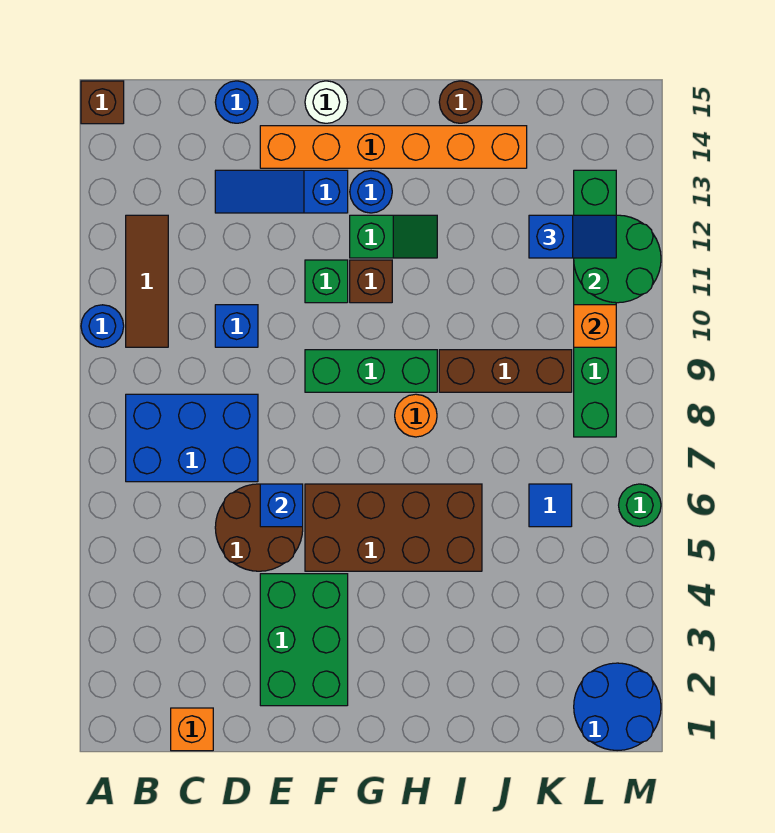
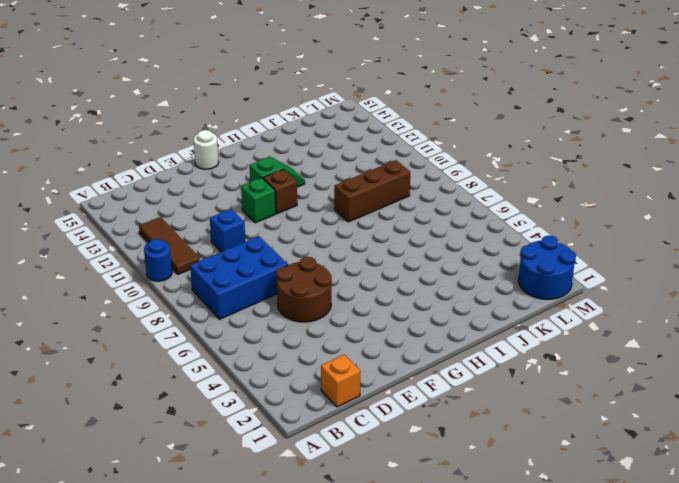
none -> brown brick A15 level 1
none -> blue slope D13:F13 level 1 top F
none -> blue round brick D15 level 1

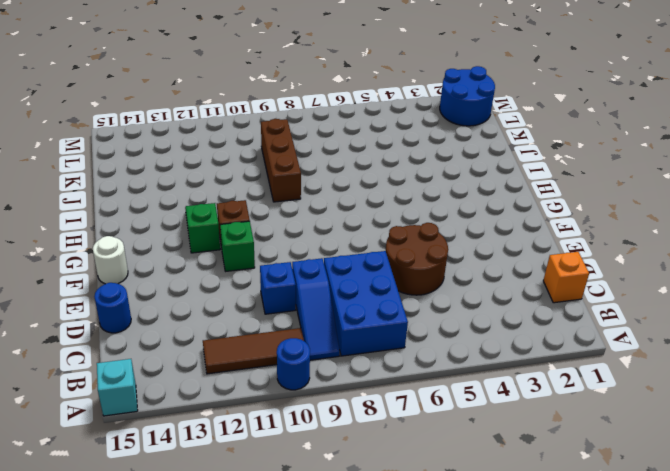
cyan brick A15 level 1 -> brown brick A15 level 1
blue slope B9:D9 level 1 top D -> blue slope D13:F13 level 1 top F
none -> green brick E2:F4 level 1
none -> orange brick E14:J14 level 1
none -> brown brick F5:I6 level 1

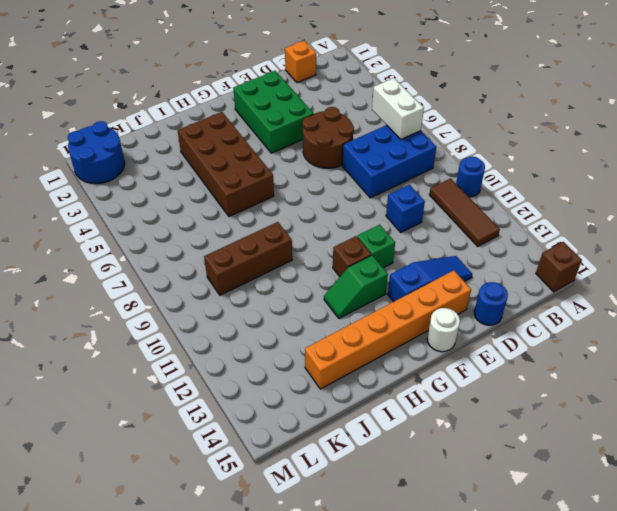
white brick B6:B7 level 2 -> none
brown brick H3:I6 level 1 -> brown brick F5:I6 level 1
none -> green brick F9:H9 level 1
none -> blue round brick G13 level 1
none -> orange round brick H8 level 1

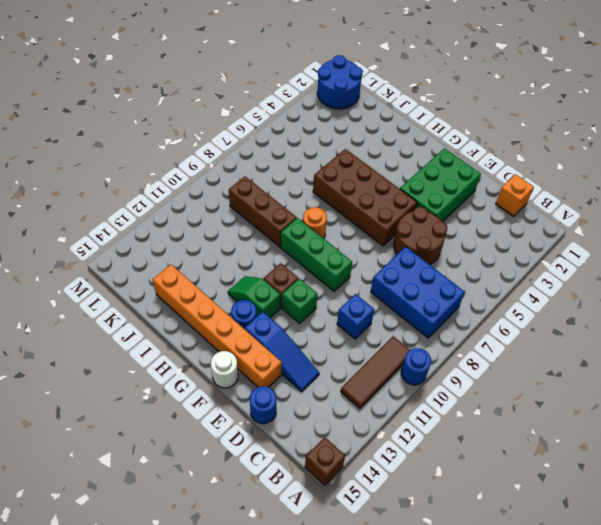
none -> brown round brick I15 level 1
none -> blue tile K6 level 1
none -> green brick L8:L13 level 1

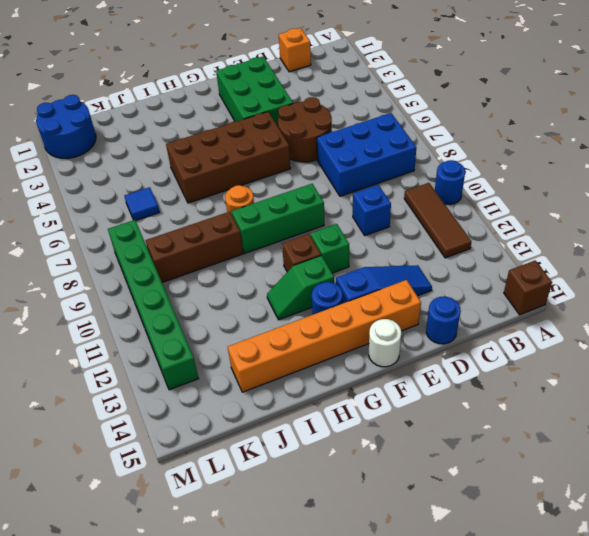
none -> brown round brick I15 level 1
none -> green round brick M6 level 1
none -> blue brick E6 level 2

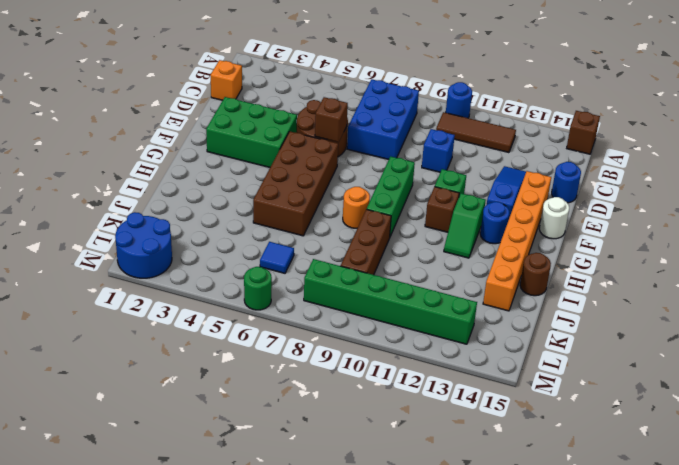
brown brick E6 level 2 -> blue brick E6 level 2
none -> orange brick L10 level 2
none -> green round brick L11:M12 level 2
none -> blue slope K12:L12 level 3 top K

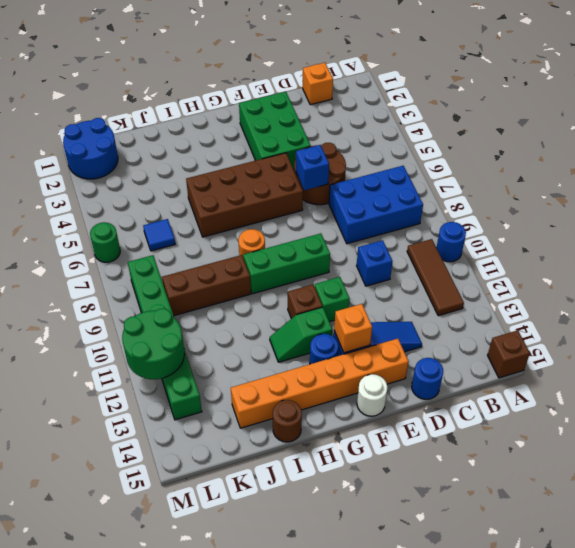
orange brick F13 level 2 -> orange brick L10 level 2
none -> blue slope K12:L12 level 3 top K

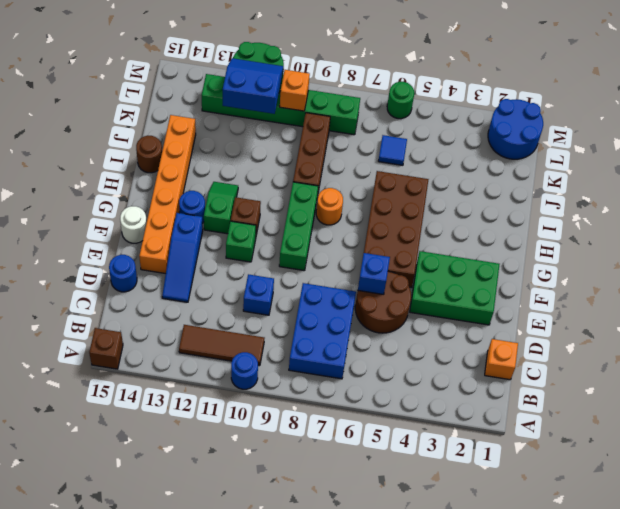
blue slope K11:L12 level 3 top K -> blue slope K12:L12 level 3 top K

